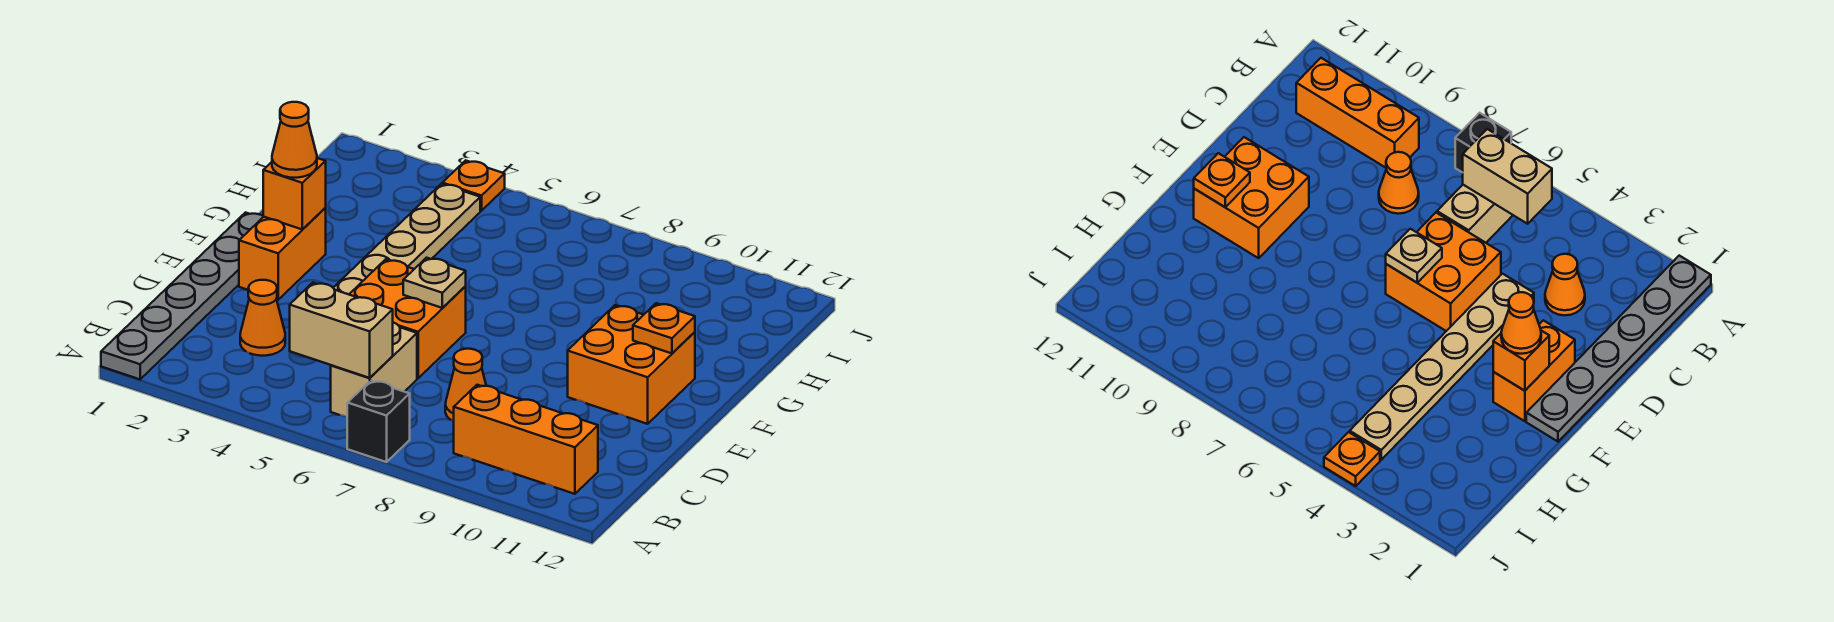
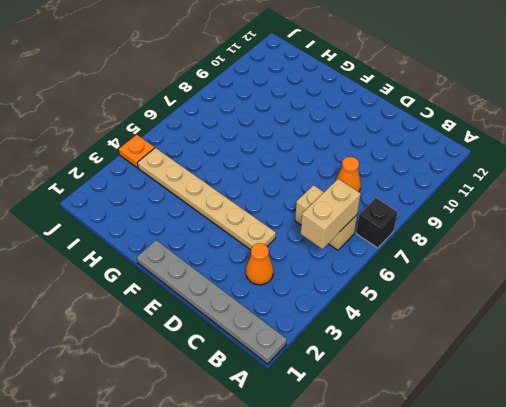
none -> orange brick B9:B11 level 1
none -> orange brick D5:E6 level 1
none -> orange brick E2:F2 level 1

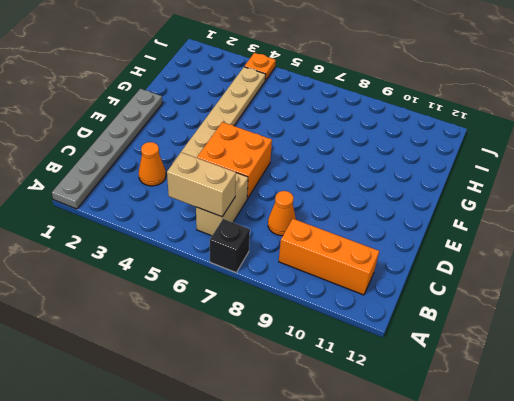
none -> orange brick E2:F2 level 1
none -> orange brick E10:F11 level 1
none -> tan plate E6 level 2

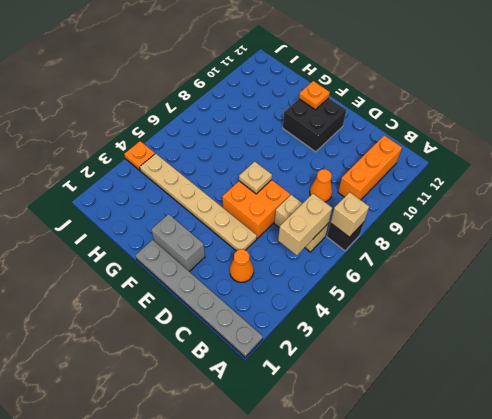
tan brick A7 level 2 -> none
grey brick E2:F2 level 1 -> orange brick E2:F2 level 1
black brick E10:F11 level 1 -> orange brick E10:F11 level 1
none -> orange brick F2 level 2
none -> orange cone F2 level 3

